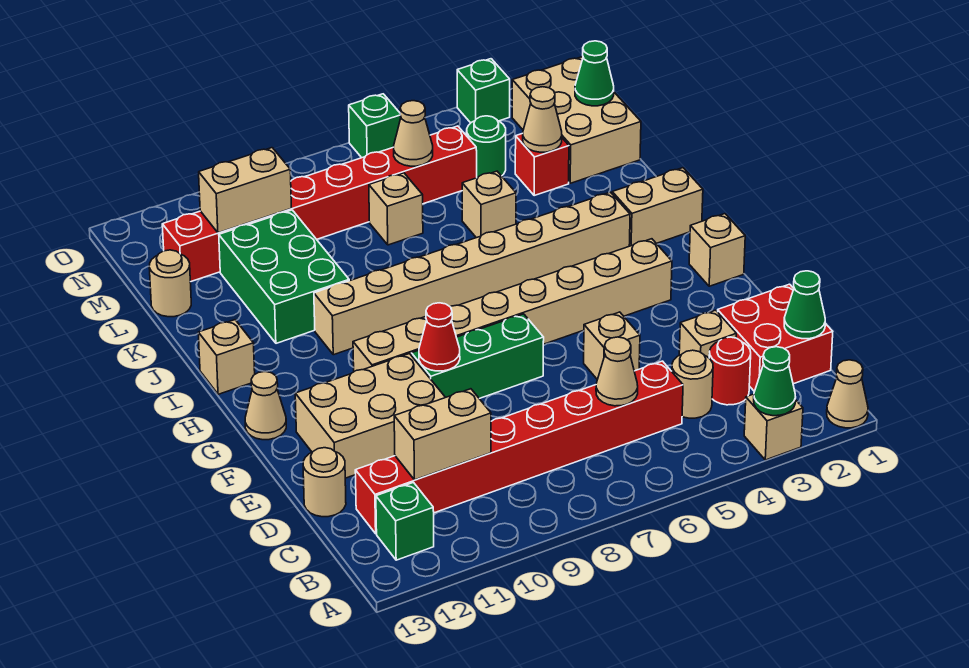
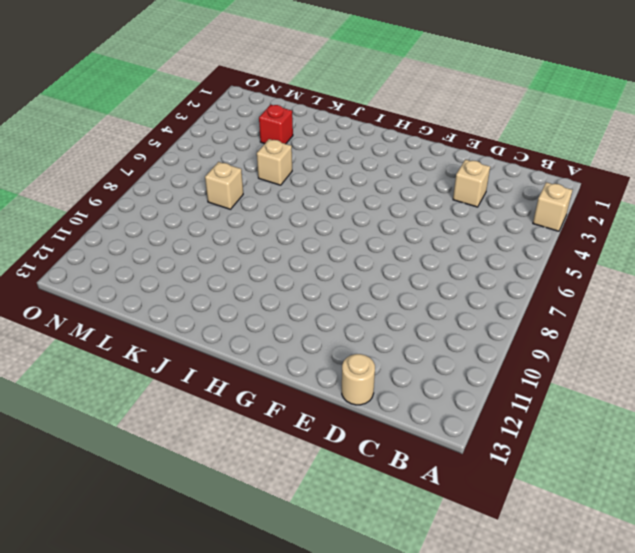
none -> tan cone A1 level 1
none -> green brick B12 level 1
none -> red brick C1:D2 level 1
none -> red round brick C3 level 1

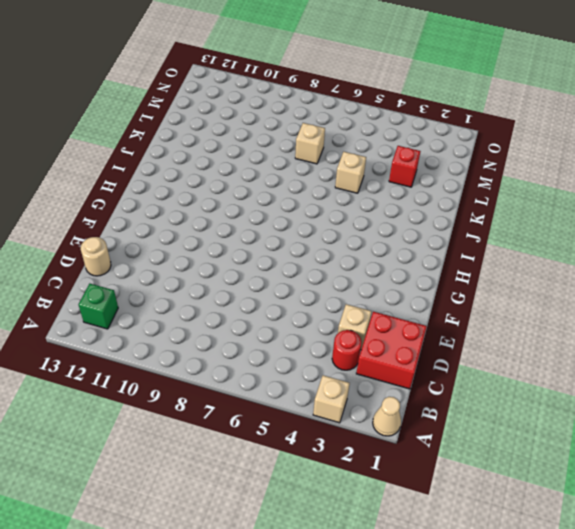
none -> tan round brick C4 level 1
none -> red brick C5:C12 level 1
none -> tan brick E5 level 1
none -> tan brick E10:F12 level 1

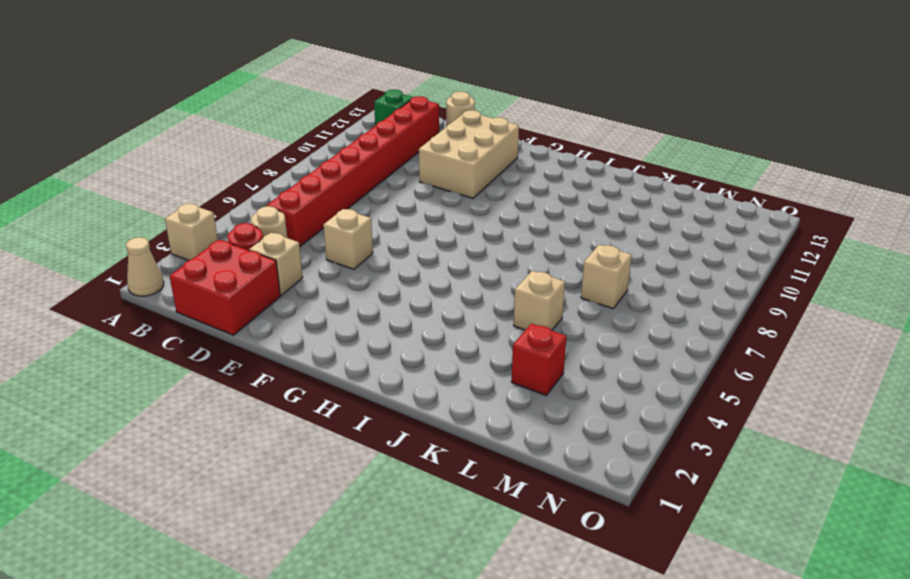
none -> green brick F7:F9 level 1
none -> tan brick G1 level 1
none -> tan brick G3:G10 level 1
none -> tan cone G13 level 1

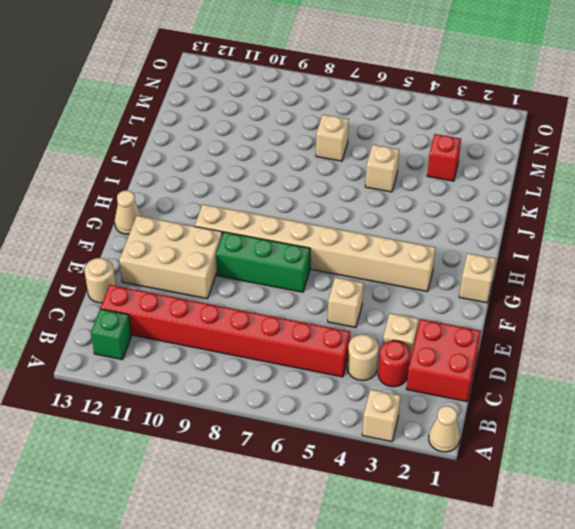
none -> tan brick I1:I2 level 1
none -> tan brick I3:I10 level 1
none -> tan brick I13 level 1
none -> green brick J10:L11 level 1

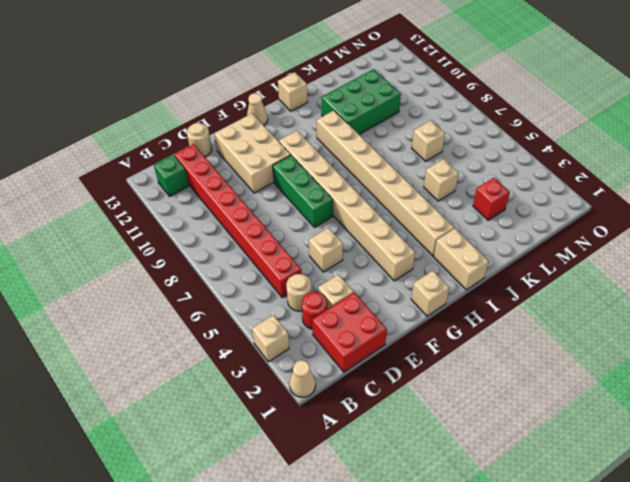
none -> tan brick L1:N2 level 1
none -> tan round brick L13 level 1
none -> green round brick M4 level 1
none -> red brick M5:M12 level 1

